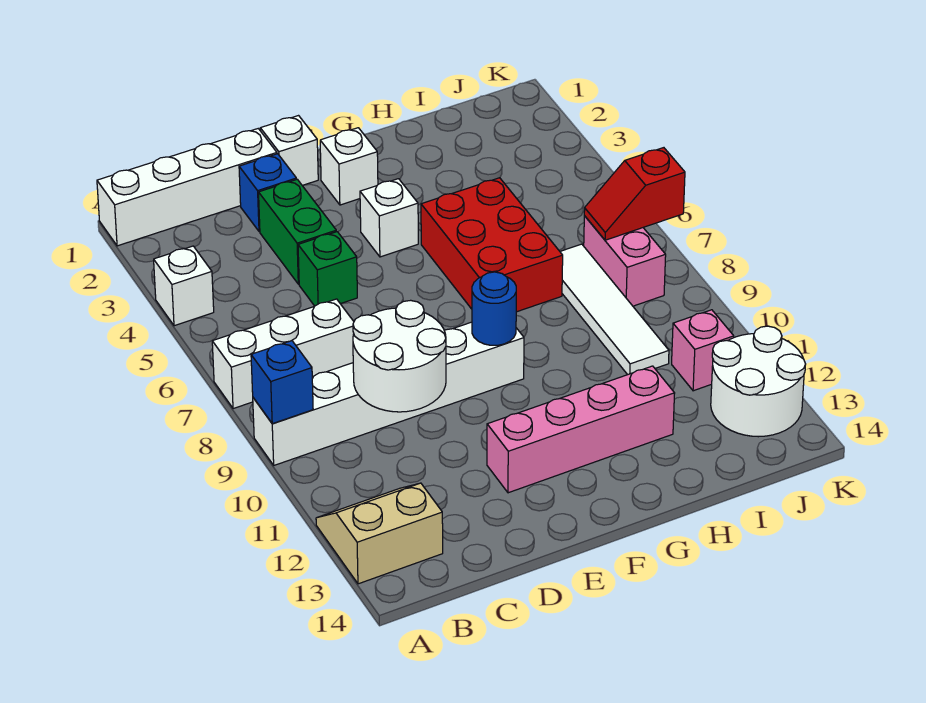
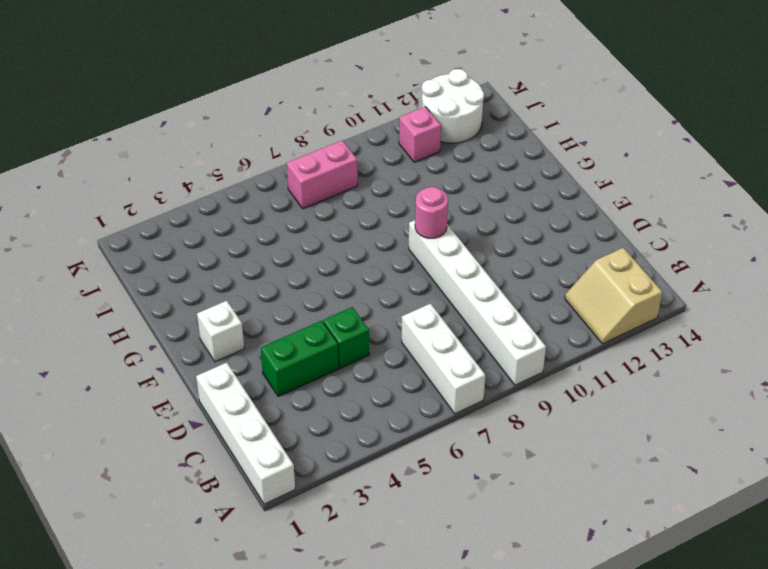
pink round brick F9 level 2 -> blue round brick F9 level 2
none -> white brick A4 level 1
none -> blue brick D2 level 1
none -> white brick E1 level 1

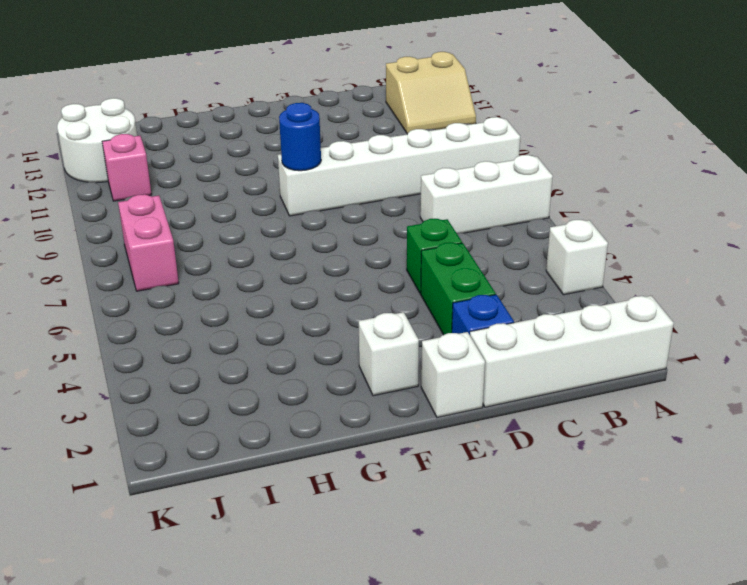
none -> pink brick E12:H12 level 1
none -> white brick F4 level 1
none -> red brick G5:H7 level 1

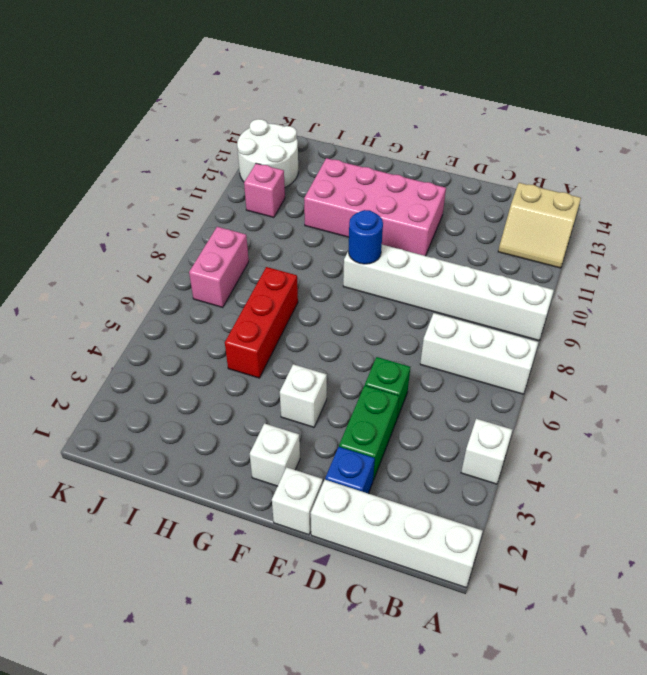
pink brick E11:H12 level 1 -> pink brick E12:H12 level 1
red brick H5:H7 level 1 -> red brick G5:H7 level 1
none -> white tile I7:I10 level 1
none -> blue brick A9 level 2
none -> white round brick C9:D10 level 2

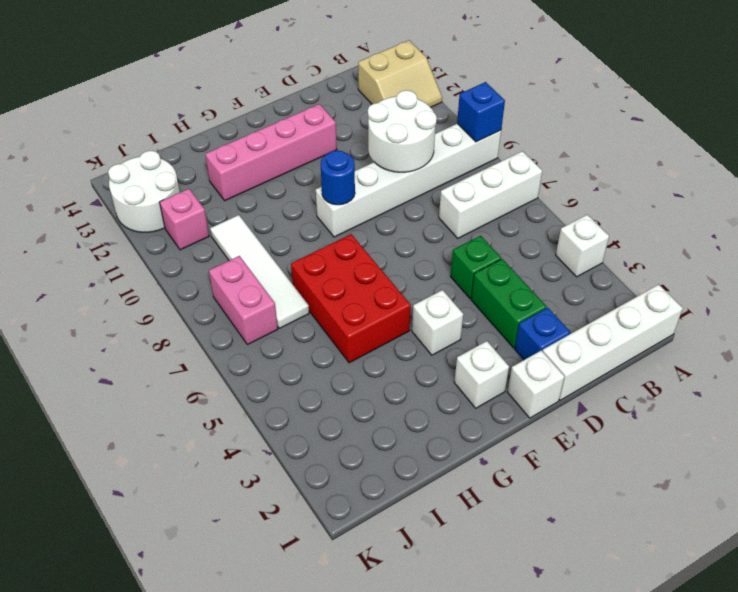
none -> red slope J7:K7 level 2 top K

